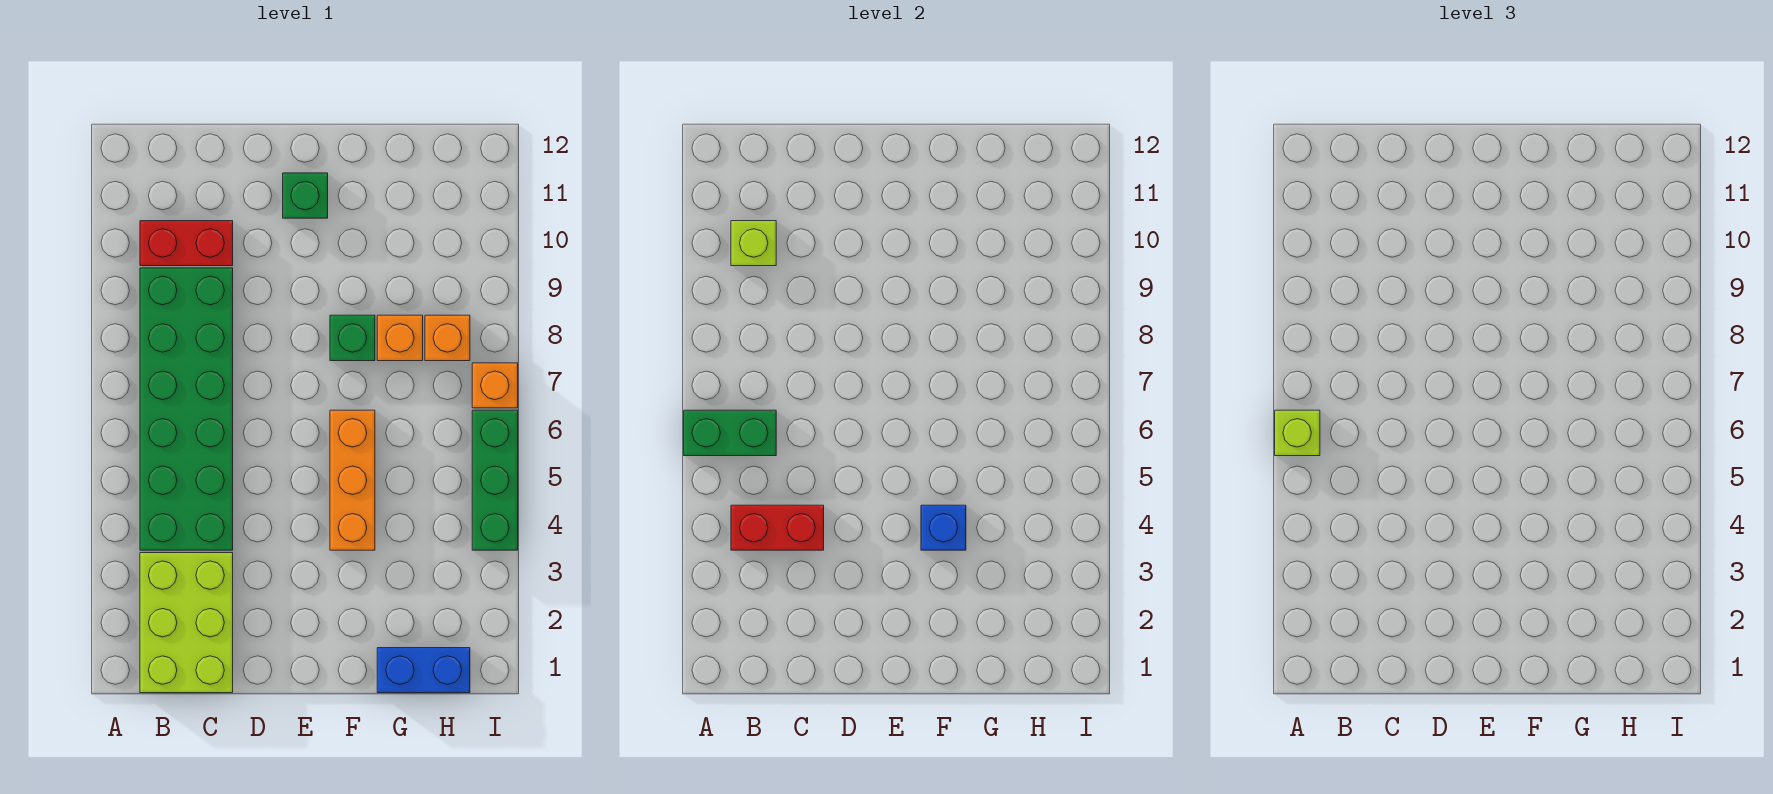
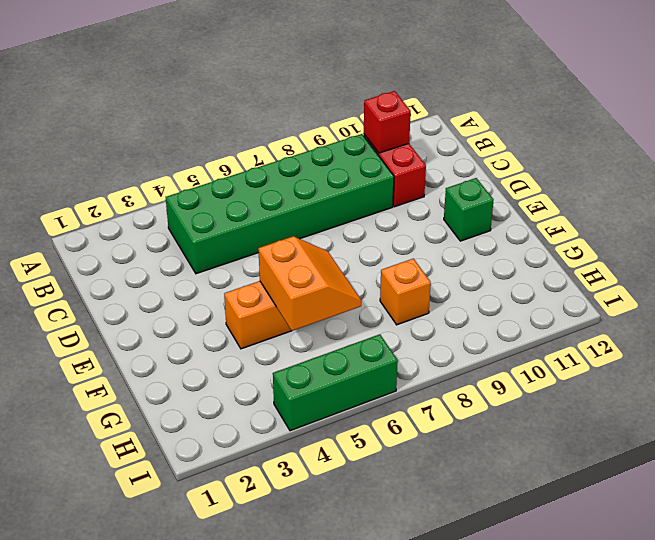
red brick B10 level 2 -> lime brick B10 level 2
orange slope F5:G6 level 2 top 5 -> none
none -> lime brick B1:C3 level 1
none -> green brick F8 level 1
none -> blue brick G1:H1 level 1

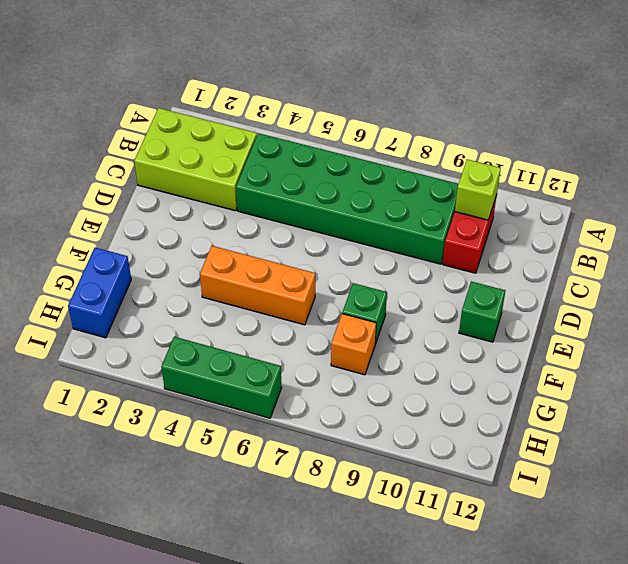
none -> orange brick H8 level 1
none -> orange brick I7 level 1
none -> green brick A6:B6 level 2

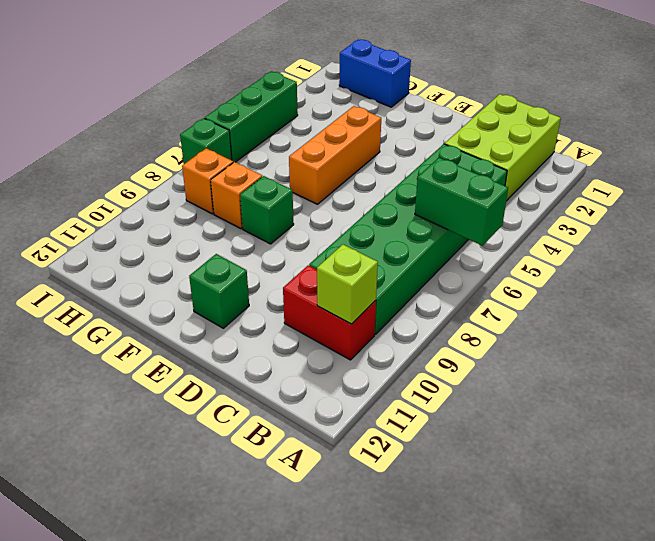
green brick I7 level 1 -> orange brick I7 level 1
none -> red brick B4:C4 level 2
none -> blue brick F4 level 2
none -> lime brick A6 level 3

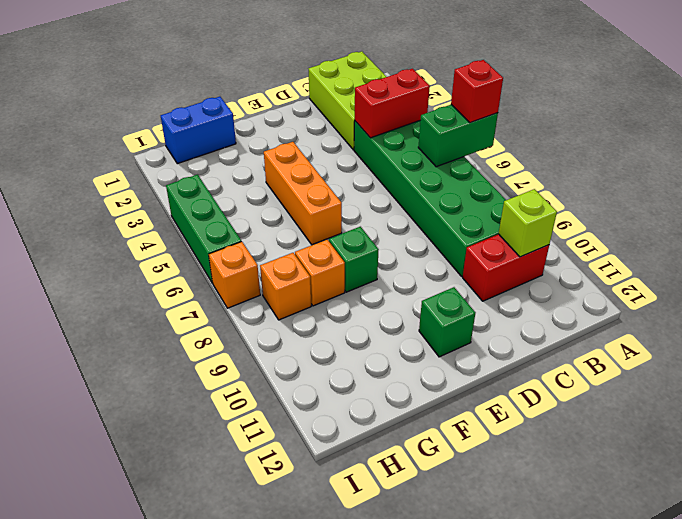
red brick A6 level 3 -> lime brick A6 level 3
none -> blue brick F4 level 2

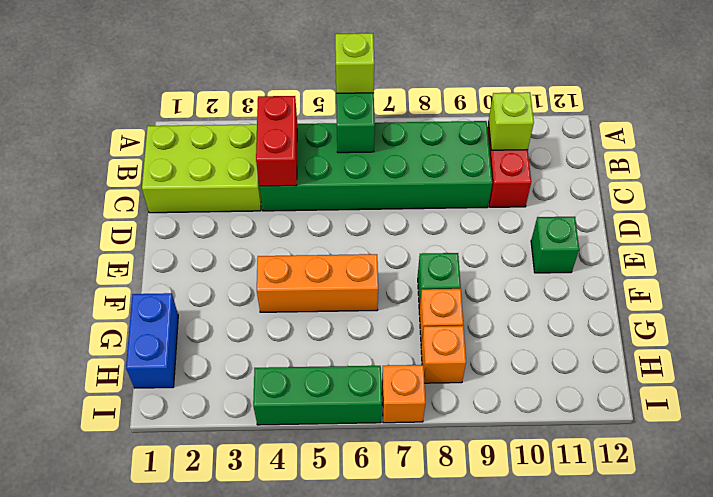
none -> blue brick F4 level 2

